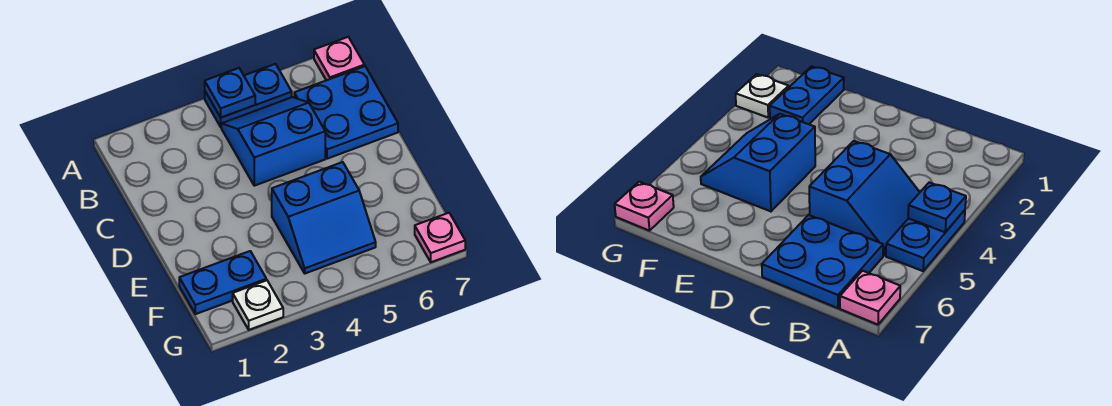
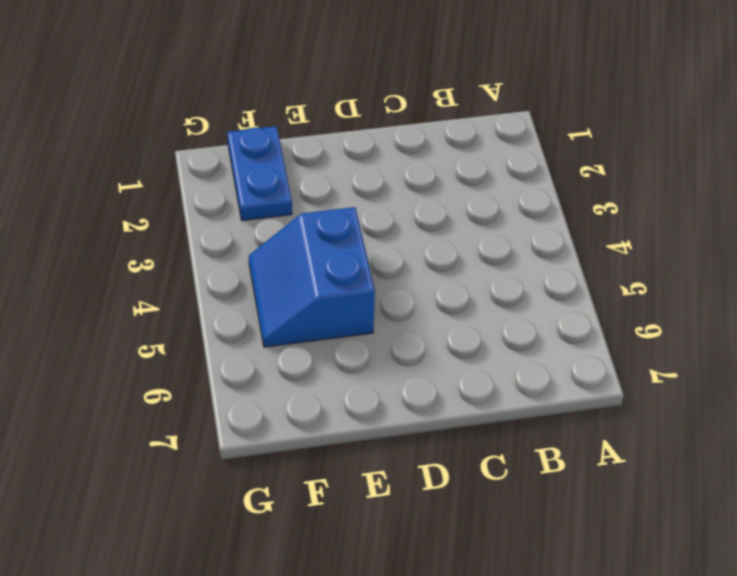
none -> blue plate A4:A5 level 1
none -> pink plate A7 level 1

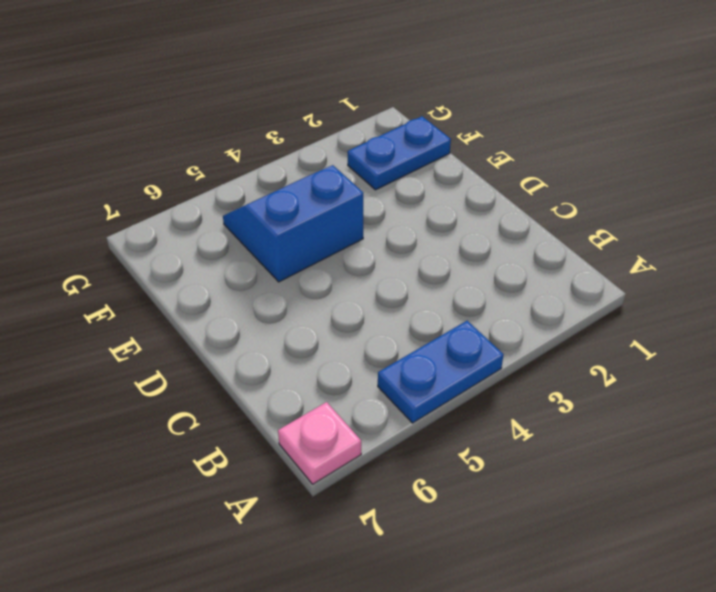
none -> blue slope B4:C5 level 1 top C
none -> blue plate B6:C7 level 1

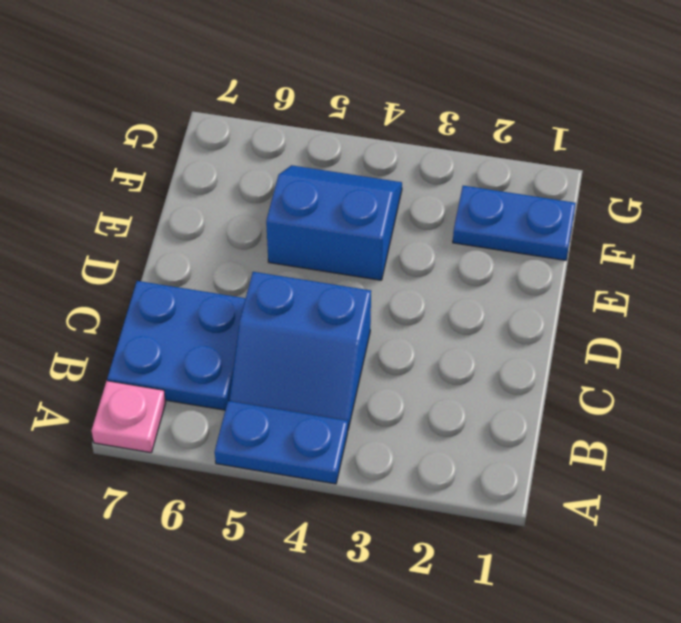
none -> white plate G2 level 1
none -> pink plate G7 level 1

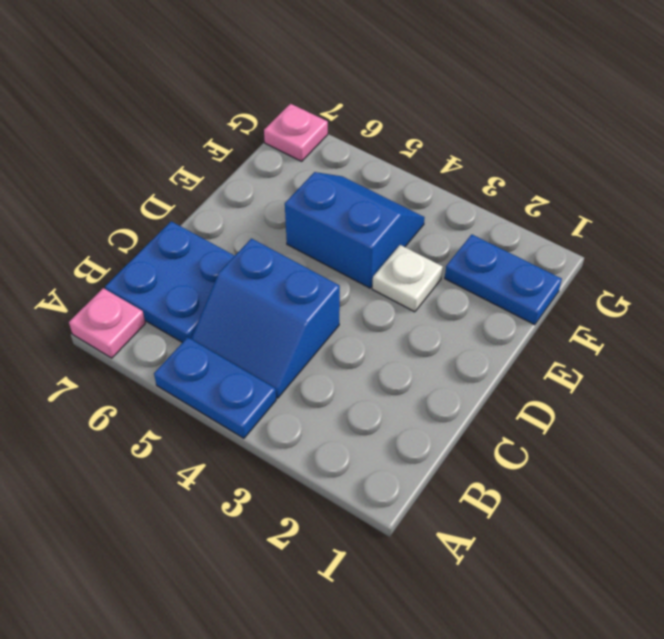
white plate E3 level 1 -> white plate G2 level 1
none -> blue plate A4 level 2

